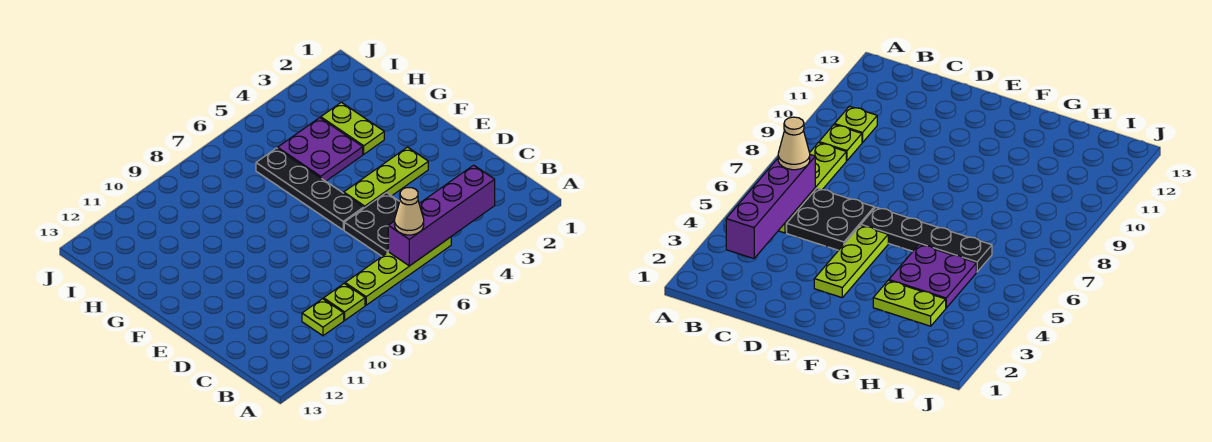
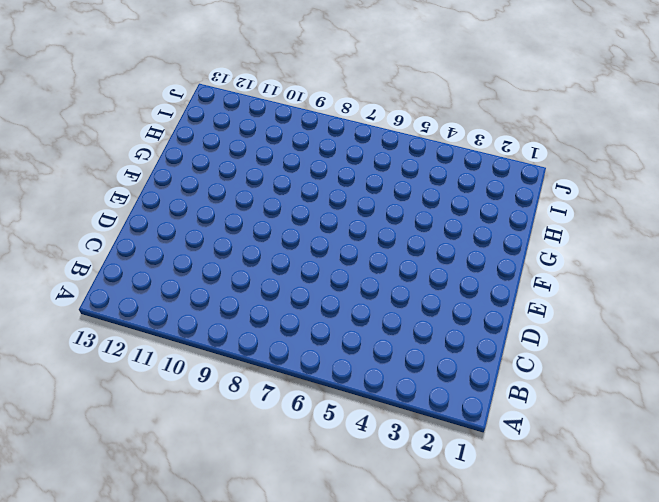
none -> lime plate B5:B8 level 1
none -> lime plate B9 level 1

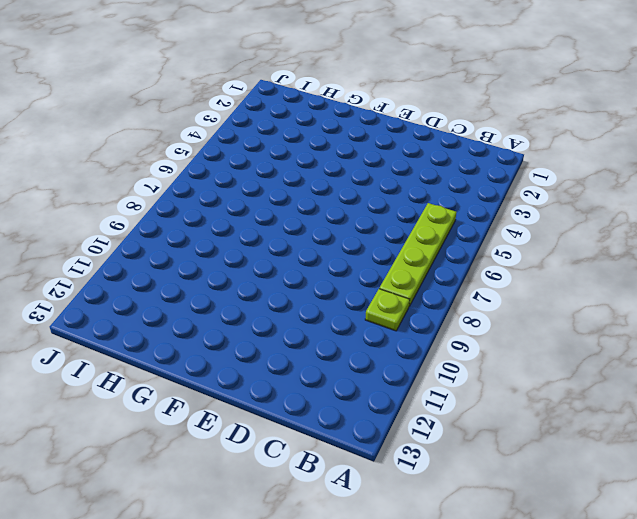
none -> lime plate B10 level 1
none -> black plate C5:D6 level 1

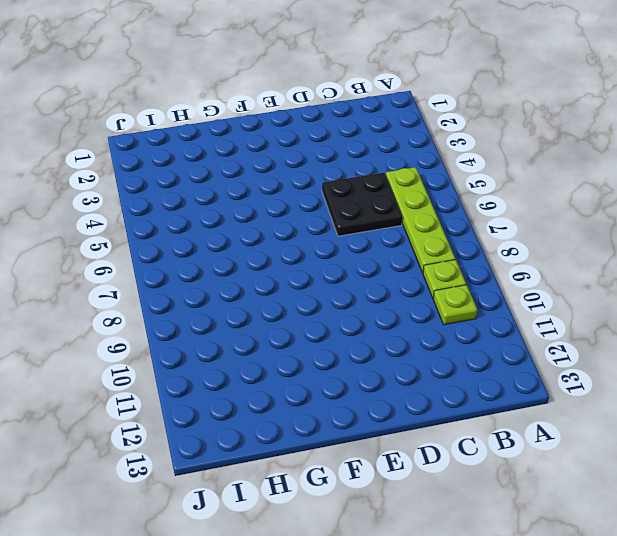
none -> lime plate E3:E5 level 1
none -> black plate E6:H6 level 1

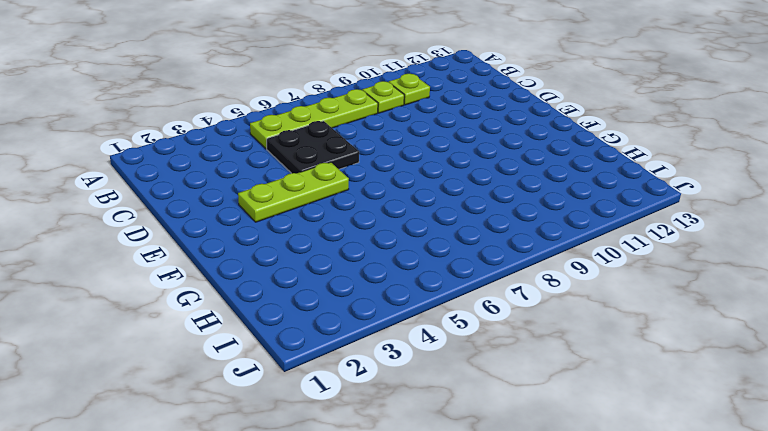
none -> black plate E6:H6 level 1
none -> lime plate G3:H3 level 1

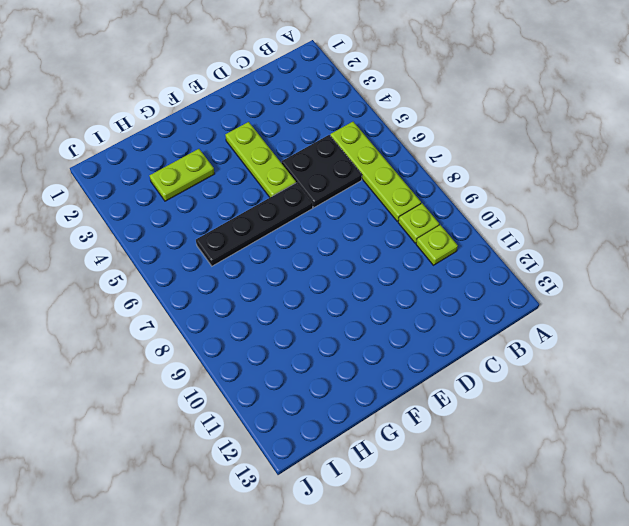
none -> purple plate G4:H5 level 1
none -> purple brick B3:B6 level 2

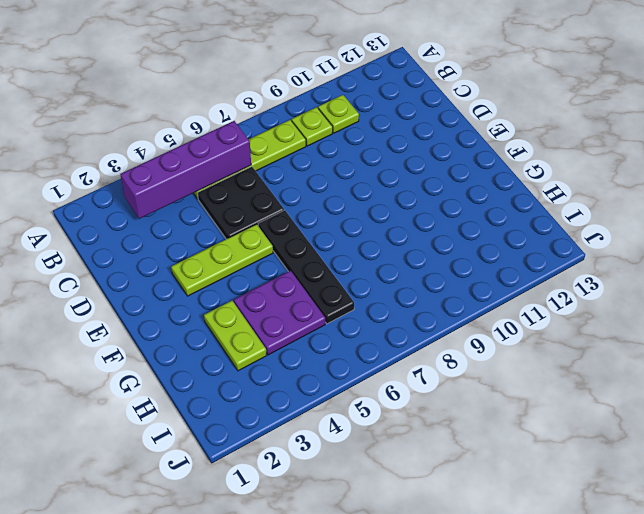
none -> tan cone B6 level 3

